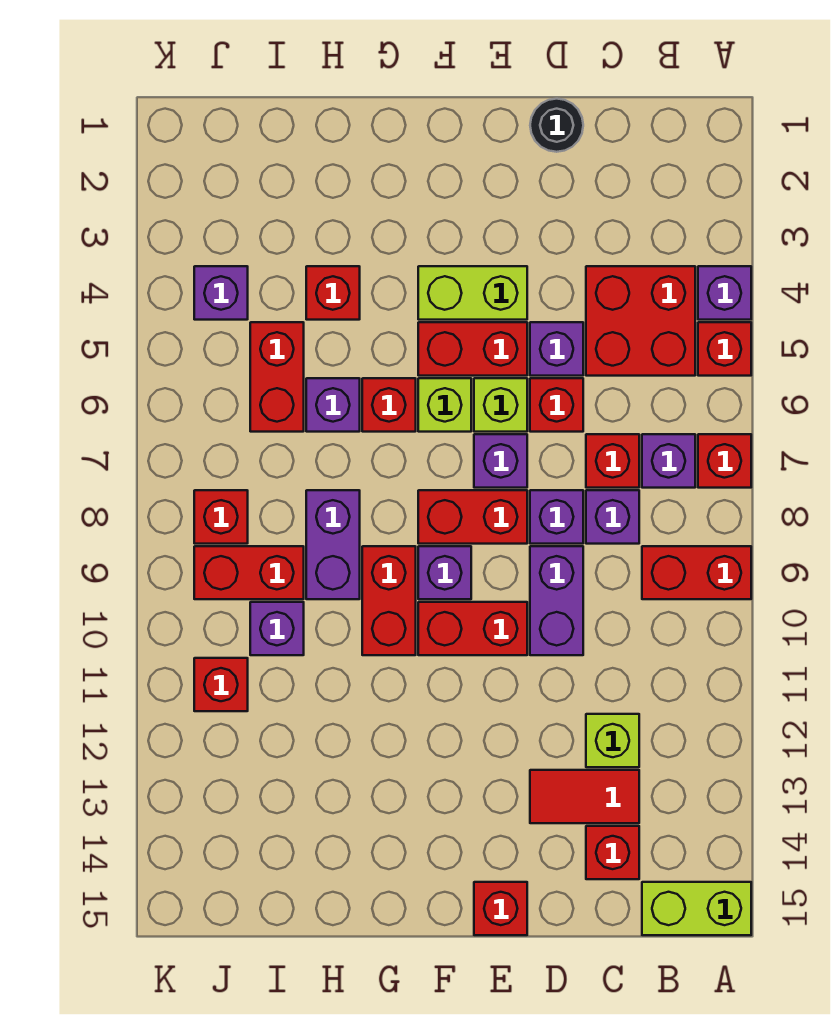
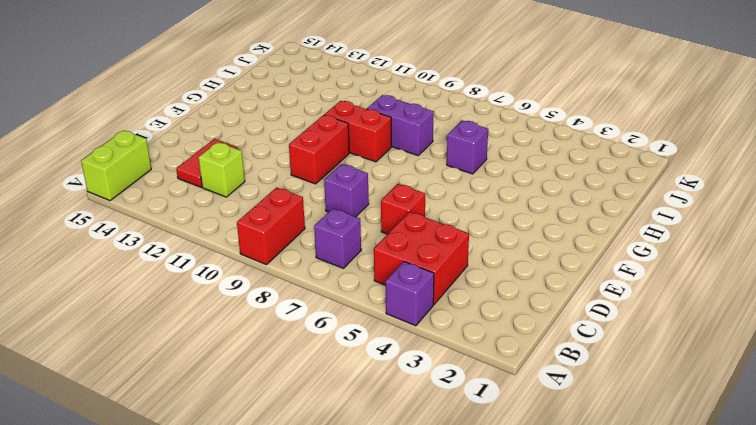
none -> red brick A5 level 1
none -> red brick A7 level 1
none -> red brick C7 level 1
none -> purple brick C8 level 1

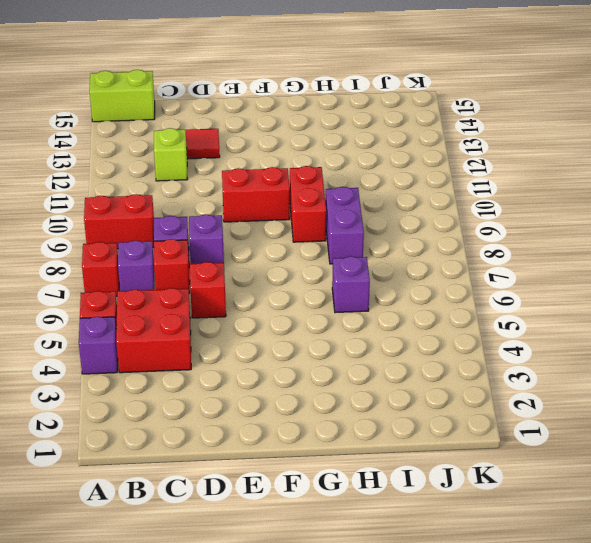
none -> red brick C14 level 1
none -> black round brick D1 level 1
none -> purple brick D5 level 1
none -> purple brick D9:D10 level 1

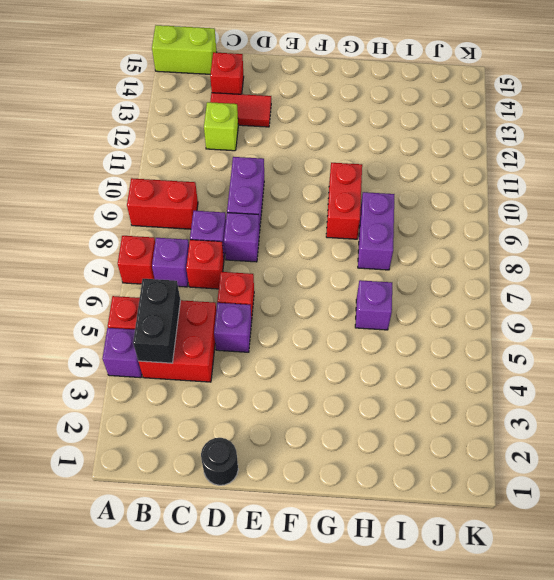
black brick B4:B5 level 2 -> none
none -> lime brick E4:F4 level 1
none -> red brick E5:F5 level 1
none -> lime brick E6 level 1
none -> purple brick E7 level 1

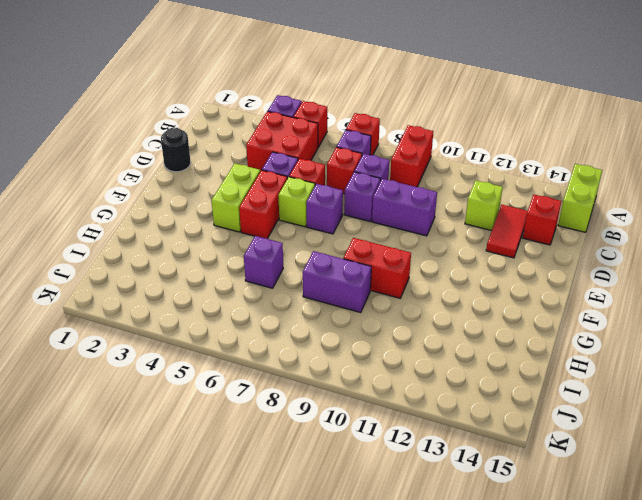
none -> red brick E8:F8 level 1
none -> red brick E10:F10 level 1
none -> red brick E15 level 1
none -> lime brick F6 level 1

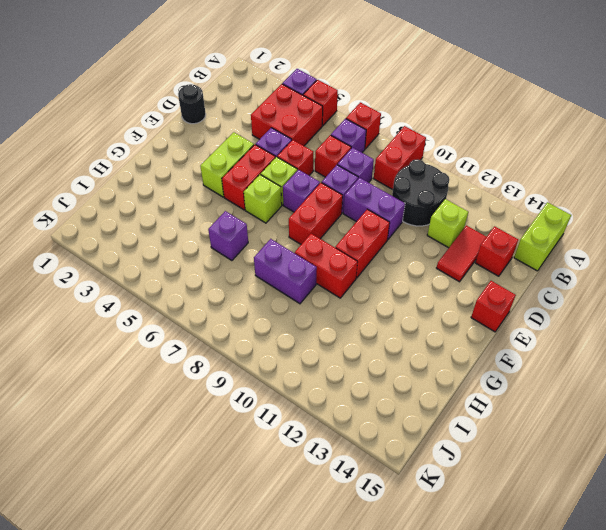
black round brick B10:C11 level 1 -> none
none -> purple brick F9 level 1
none -> red brick G6 level 1
none -> red brick H4 level 1
none -> red brick I5:I6 level 1

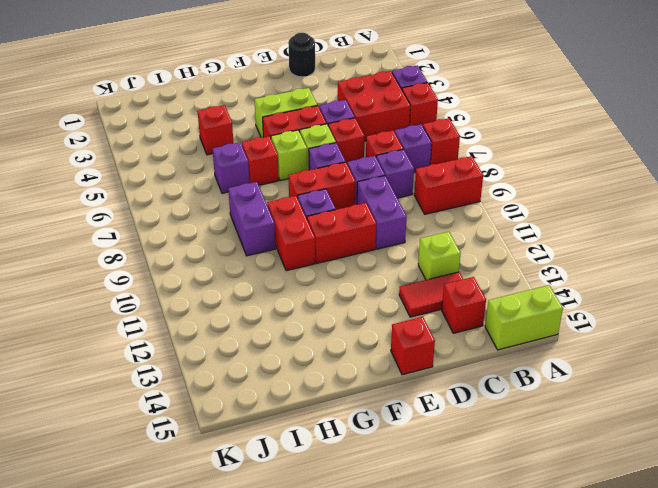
none -> red brick I5:I6 level 1
none -> red brick I9:J9 level 1
none -> purple brick I10 level 1
none -> purple brick J4 level 1

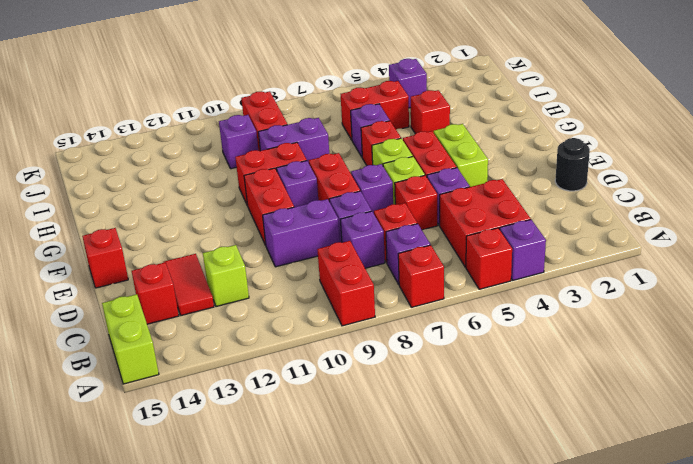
none -> red brick J8 level 1
none -> red brick J11 level 1

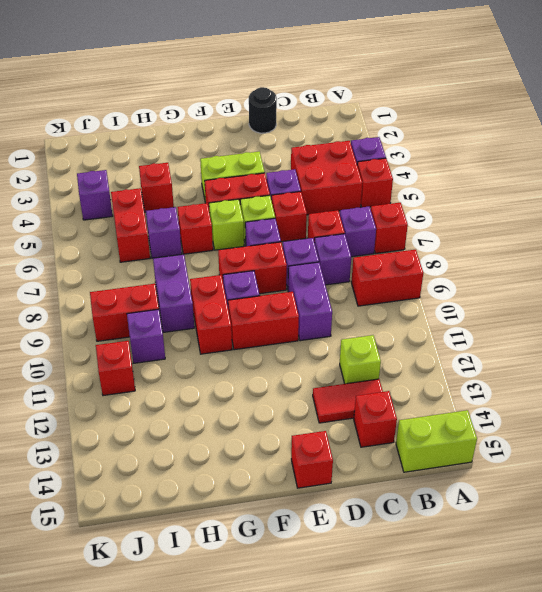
none -> red brick J8 level 1

